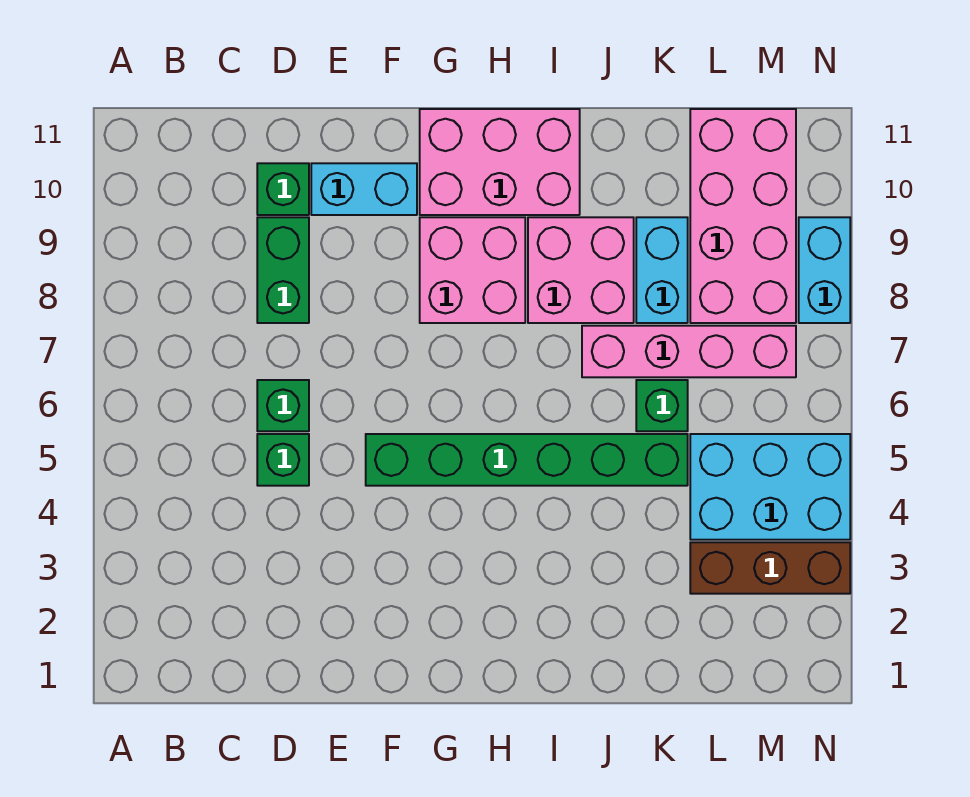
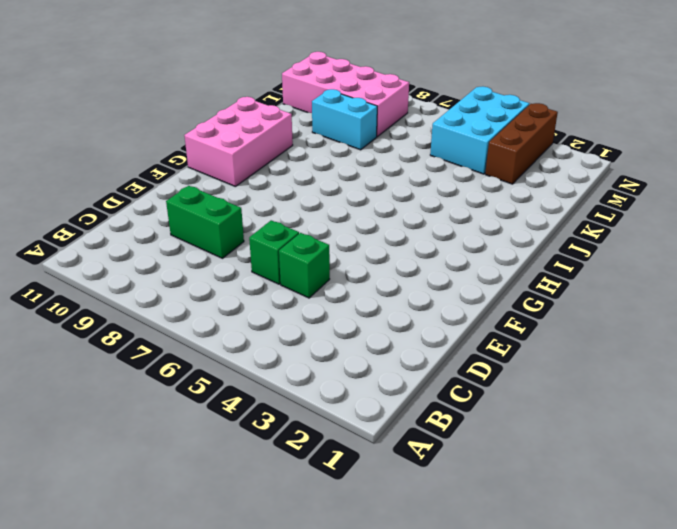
none -> green brick D10 level 1
none -> cyan brick E10:F10 level 1
none -> green brick F5:K5 level 1

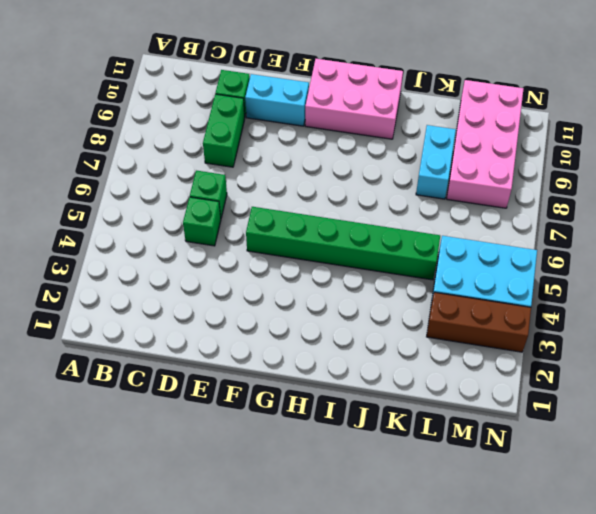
none -> pink brick G8:H9 level 1
none -> pink brick I8:J9 level 1
none -> pink brick J7:M7 level 1

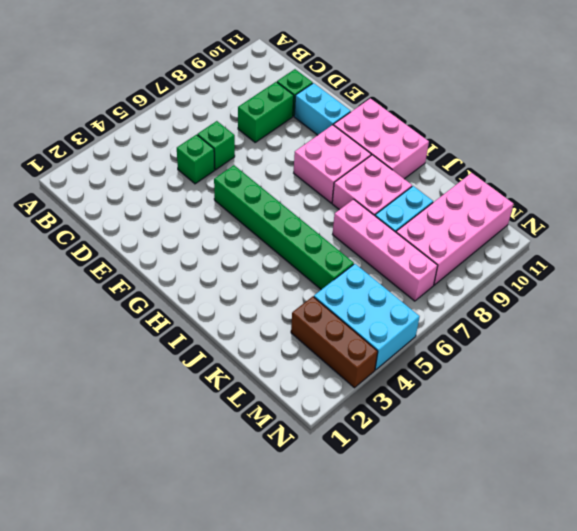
none -> green brick K6 level 1
none -> cyan brick N8:N9 level 1

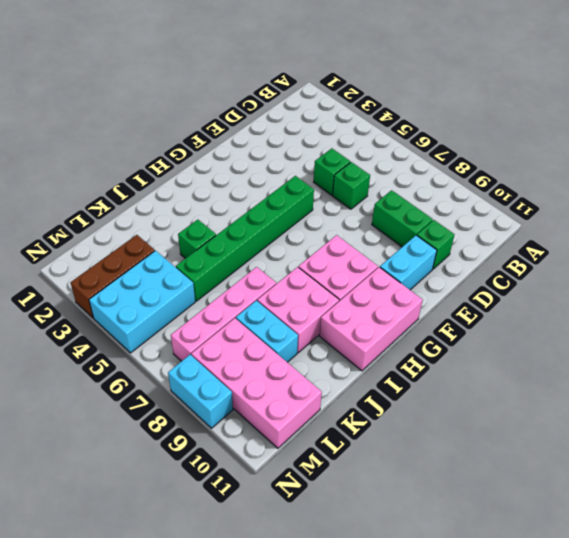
green brick J4 level 1 -> green brick K6 level 1

